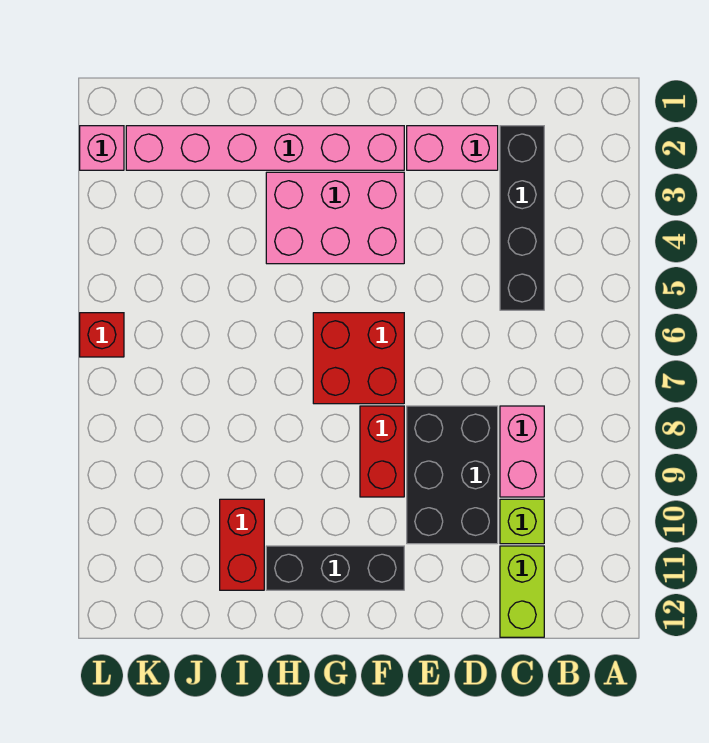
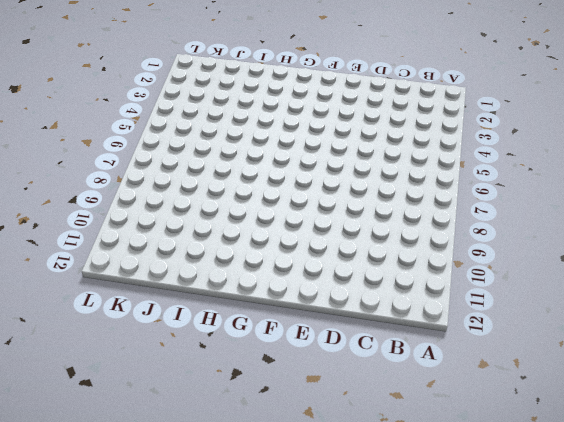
none -> black brick C2:C5 level 1
none -> pink brick C8:C9 level 1
none -> lime brick C10 level 1

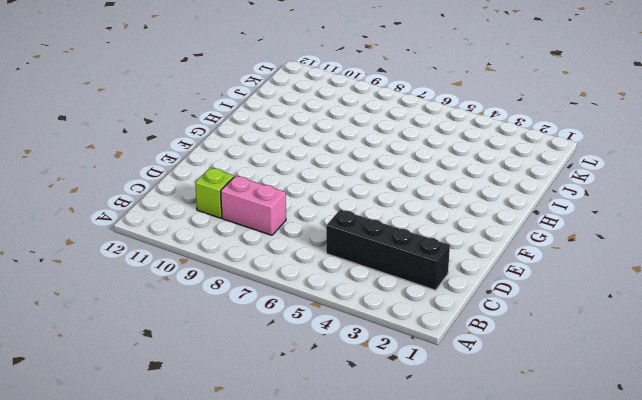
none -> lime brick C11:C12 level 1
none -> pink brick D2:E2 level 1
none -> black brick D8:E10 level 1

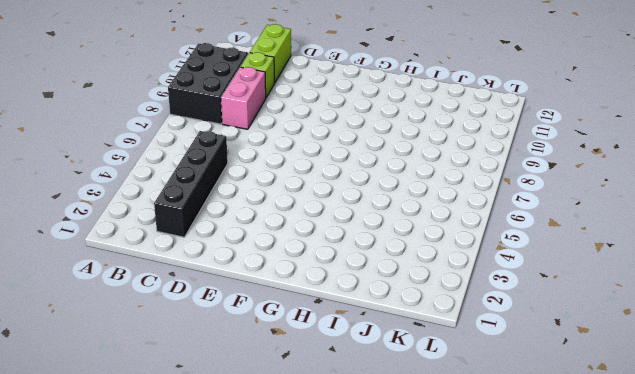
black brick A8:B10 level 1 -> black brick D8:E10 level 1
none -> pink brick D2:E2 level 1
none -> pink brick F2:K2 level 1
none -> pink brick F3:H4 level 1

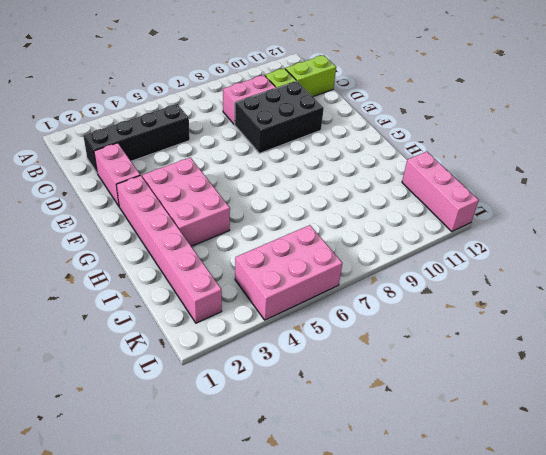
pink brick J12:L12 level 1 -> none
pink brick K4:L6 level 1 -> red brick L6 level 1
none -> red brick F6:G7 level 1
none -> red brick F8:F9 level 1
none -> black brick F11:H11 level 1

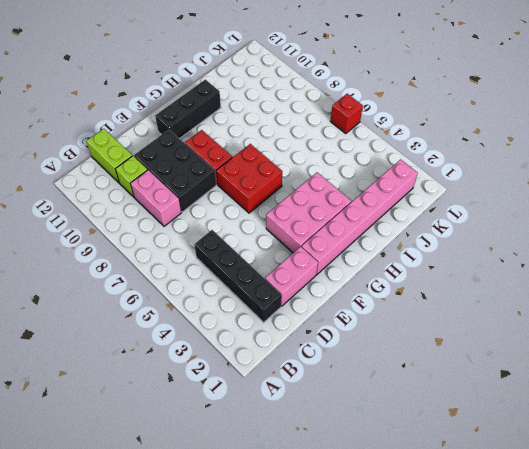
none -> red brick I10:I11 level 1
none -> pink brick L2 level 1

